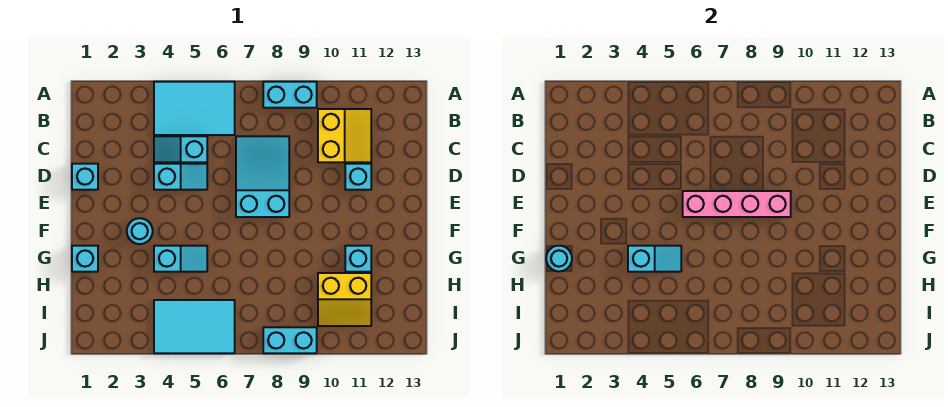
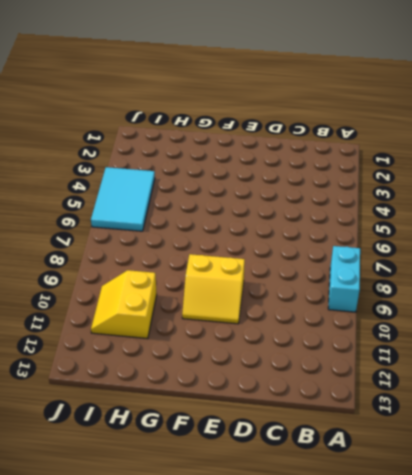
yellow slope E9:F10 level 1 top 9 -> yellow slope B10:C11 level 1 top 10
none -> cyan tile A4:B6 level 1
none -> cyan slope C4:C5 level 1 top 5
none -> cyan slope C7:E8 level 1 top E

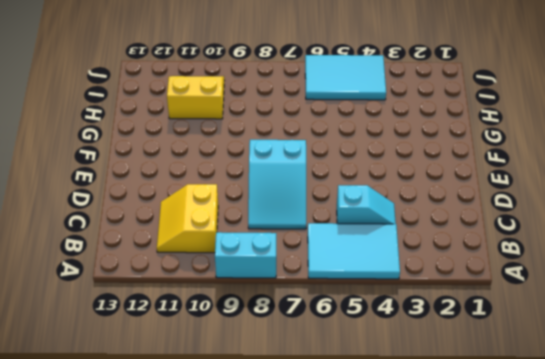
none -> cyan brick D1 level 1
none -> cyan slope D4:D5 level 1 top 4
none -> cyan brick D11 level 1

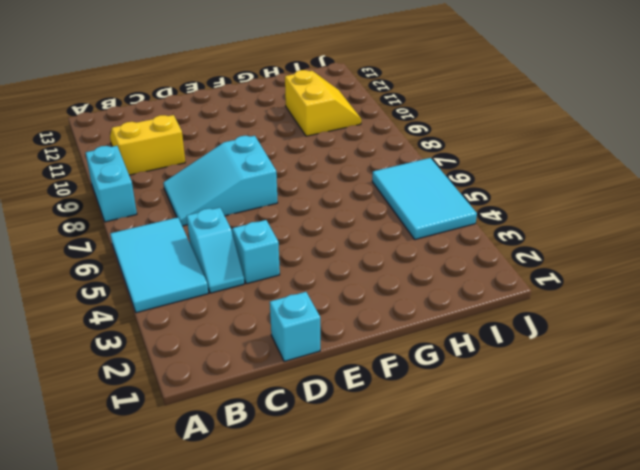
none -> cyan brick D11 level 1
none -> cyan round brick F3 level 1
none -> cyan brick G1 level 1

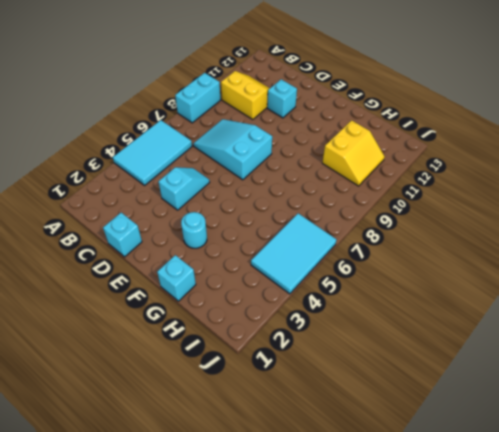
none -> cyan slope C4:C5 level 1 top 5
none -> cyan slope G4:G5 level 1 top 4
none -> cyan brick G11 level 1

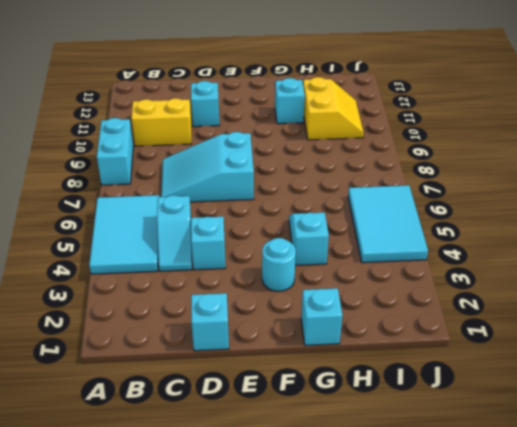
none -> cyan brick J8:J9 level 1
none -> pink brick E6:E9 level 2
none -> cyan round brick G1 level 2

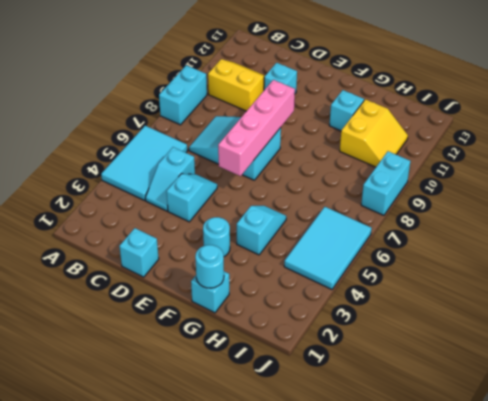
none -> cyan slope G4:G5 level 2 top 4

